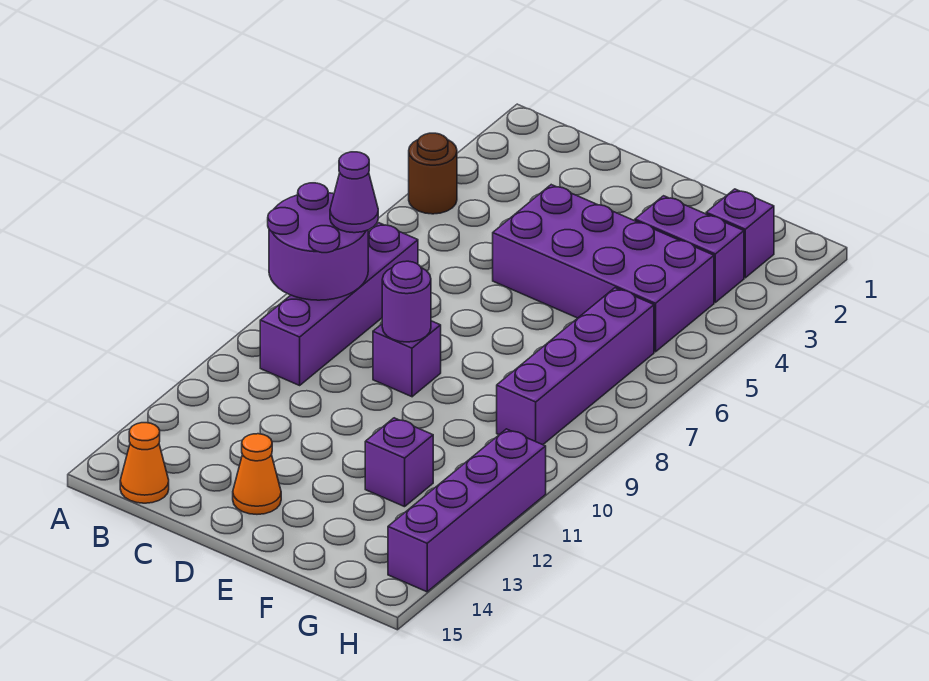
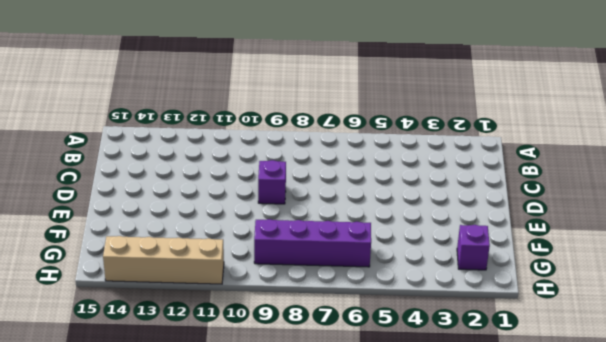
tan brick H11:H14 level 1 -> purple brick H11:H14 level 1
none -> brown round brick A4 level 1
none -> purple brick B7:B10 level 1
none -> orange cone B15 level 1

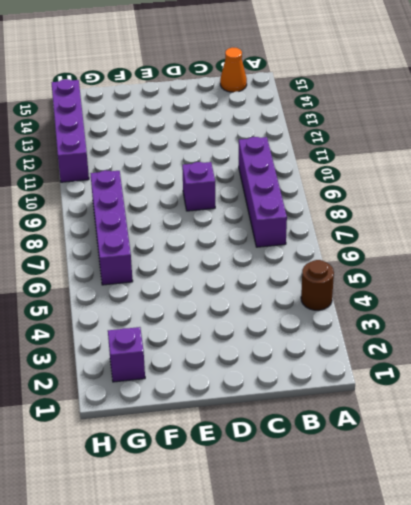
none -> purple brick D4:G5 level 1
none -> orange cone D14 level 1
none -> purple brick F3:G3 level 1

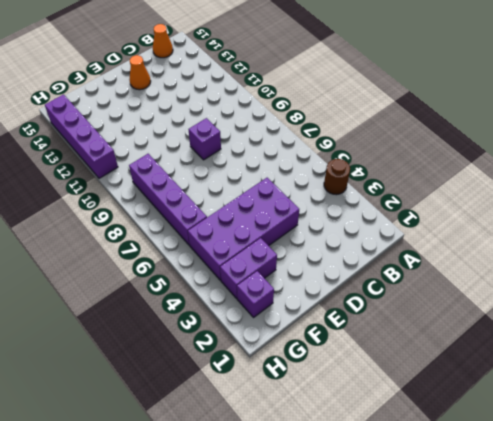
none -> purple brick B7:B10 level 1
none -> purple brick F12 level 1
none -> purple round brick A8:B9 level 2

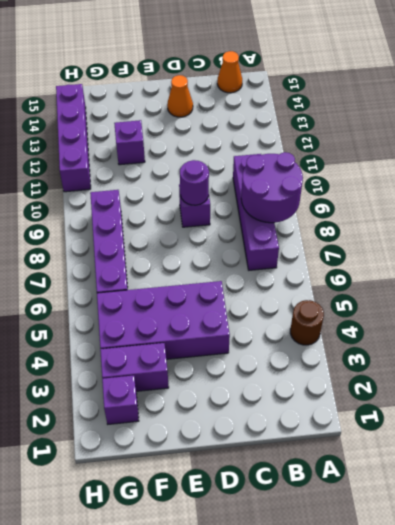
none -> purple cone B8 level 3

